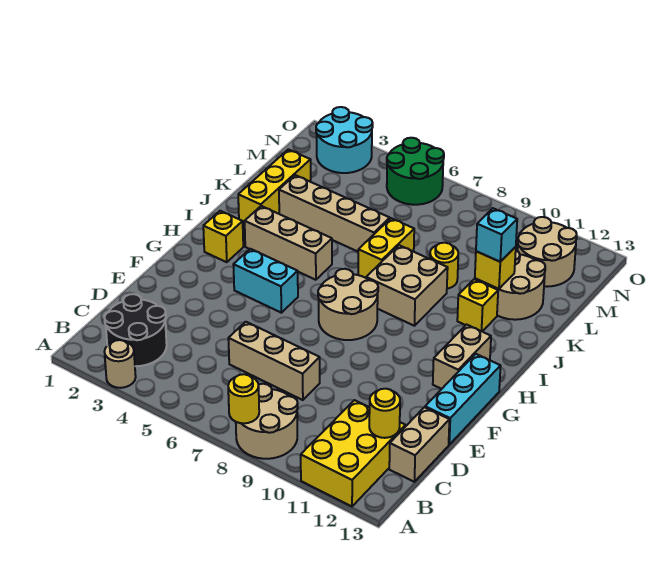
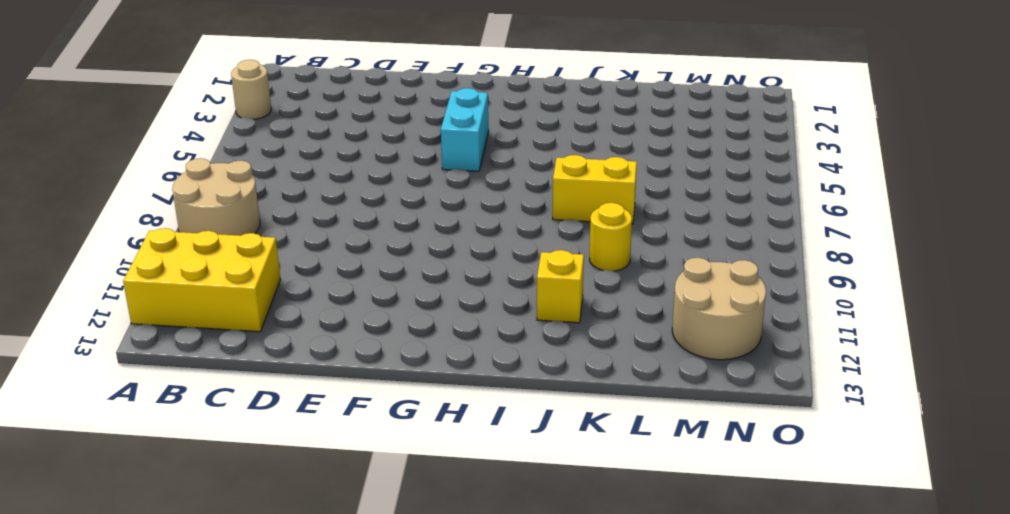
none -> black round brick B2:C3 level 1
none -> tan brick C13:D13 level 1
none -> tan brick D6:D8 level 1

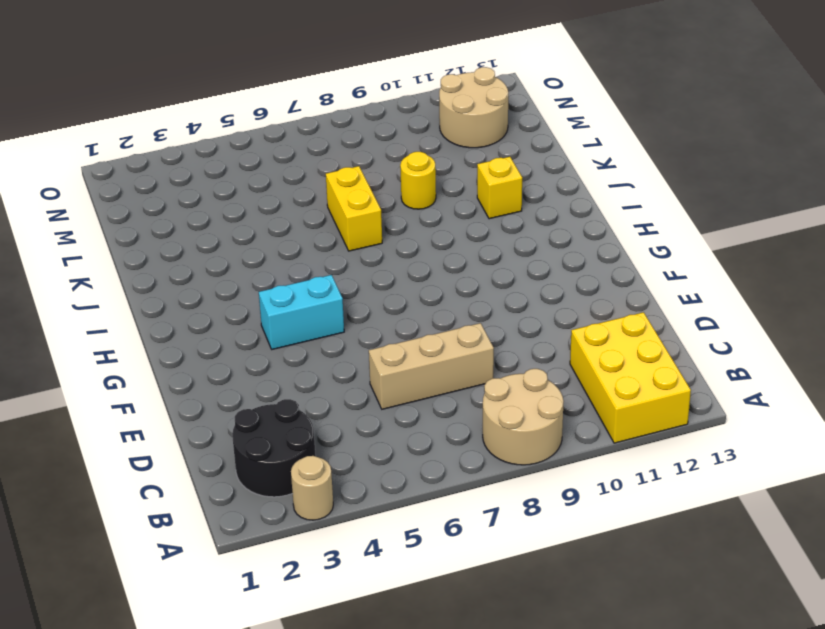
none -> tan brick C13:D13 level 1
none -> cyan brick E13:G13 level 1
none -> tan round brick G7:H8 level 1

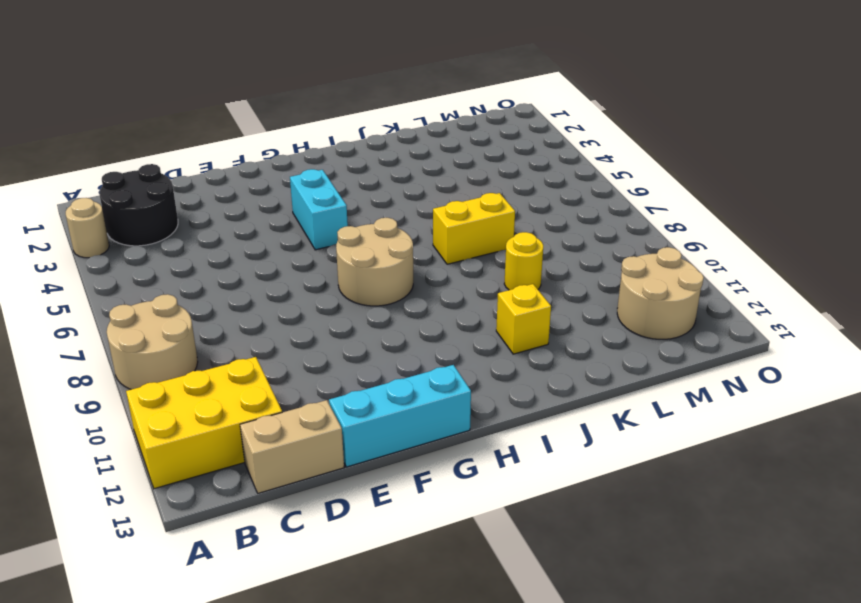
none -> tan brick D6:D8 level 1
none -> tan brick G12:H12 level 1
none -> yellow brick H2 level 1

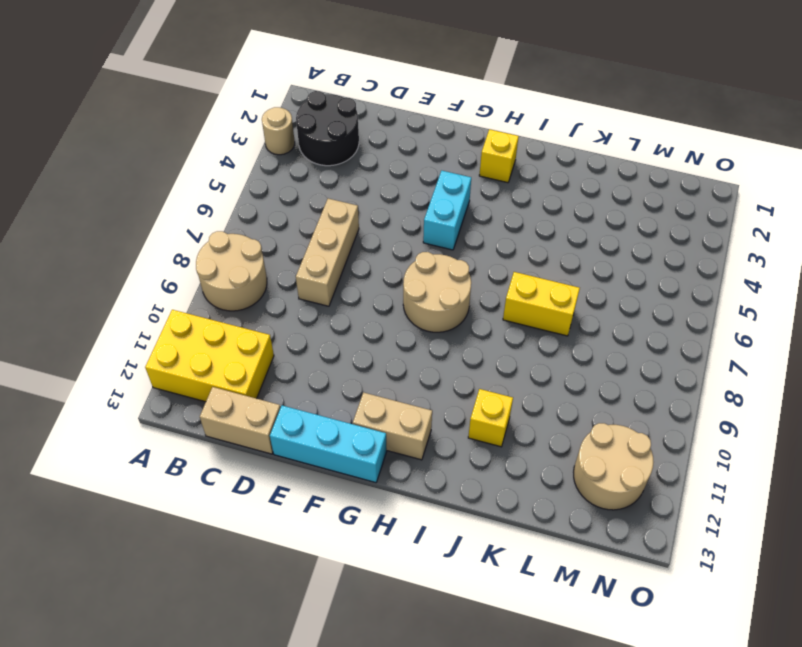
none -> tan brick I3:I5 level 1
none -> tan brick I8:J9 level 1
none -> yellow brick J2:L2 level 1

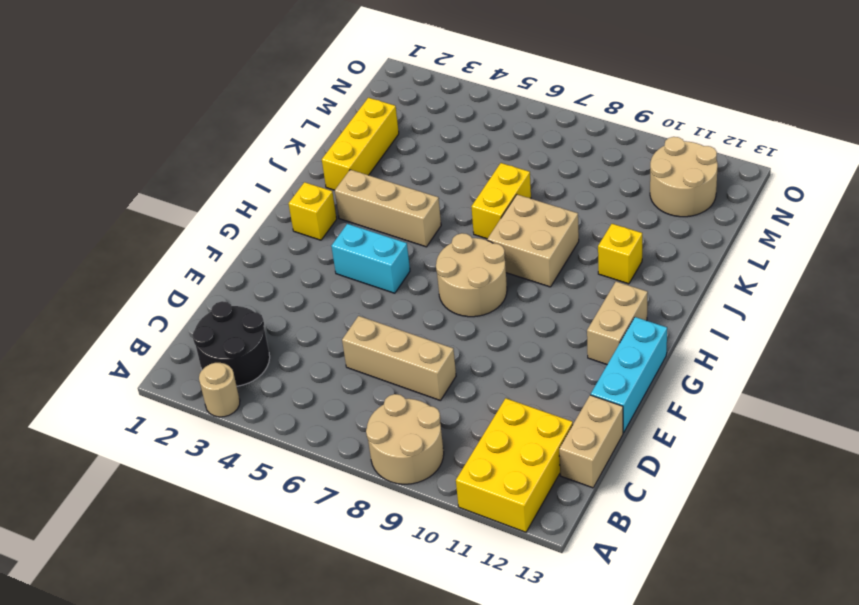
none -> tan brick K3:K6 level 1
none -> yellow round brick K9 level 1
none -> tan round brick K11:L12 level 1

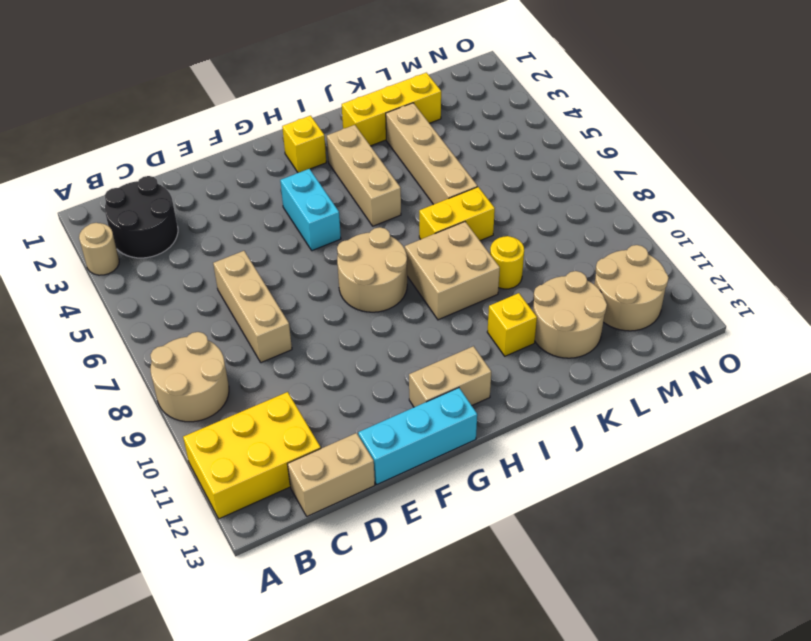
none -> cyan round brick N2:O3 level 1
none -> green round brick N5:O6 level 1
none -> yellow round brick A8 level 2

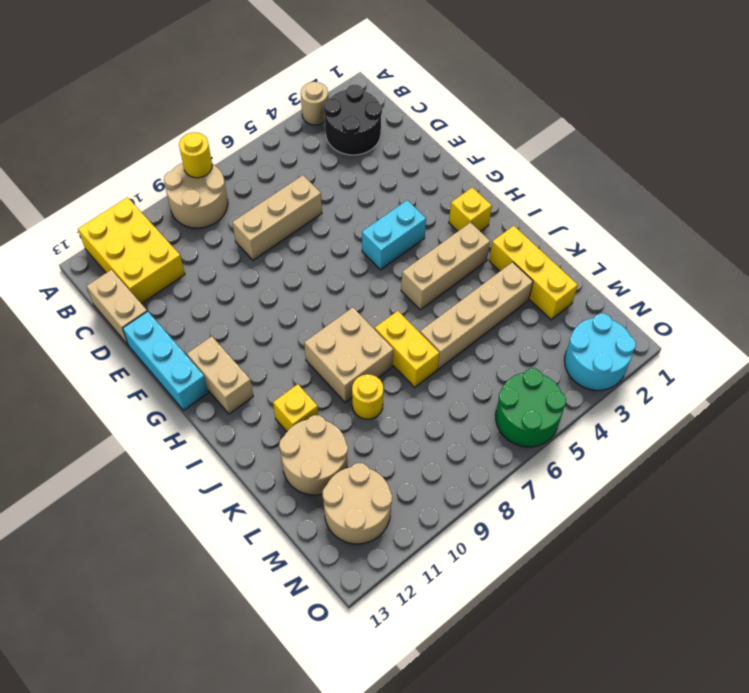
none -> tan round brick G7:H8 level 1
none -> yellow round brick C12 level 2
none -> yellow brick K11 level 2

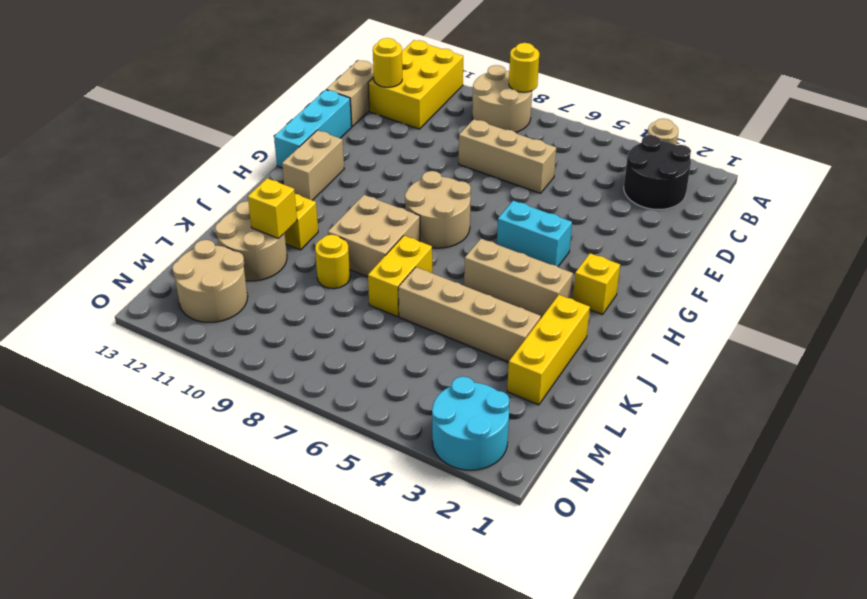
none -> green round brick N5:O6 level 1
none -> cyan brick K11 level 3

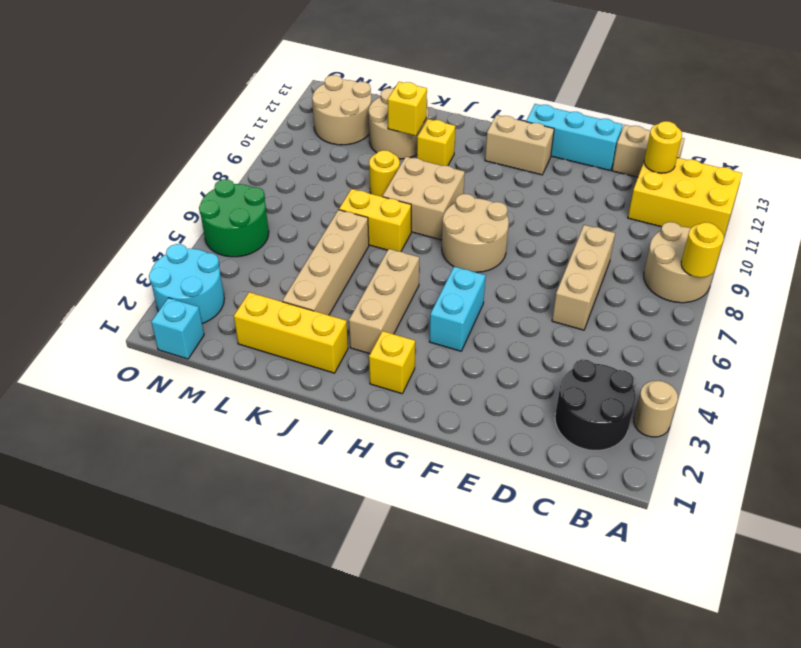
cyan brick N1 level 1 -> cyan brick K11 level 3

